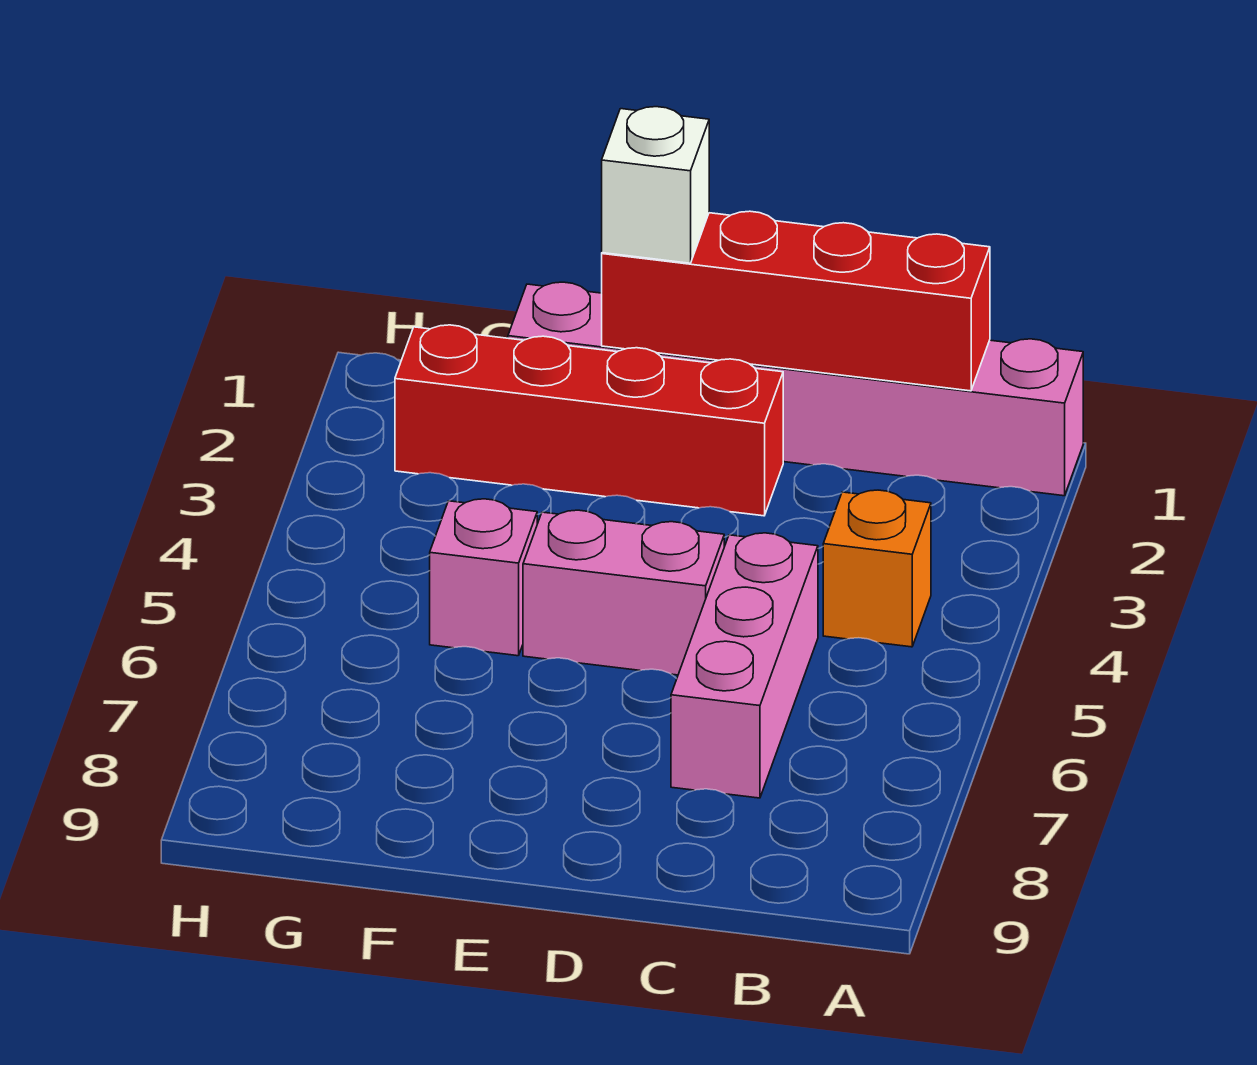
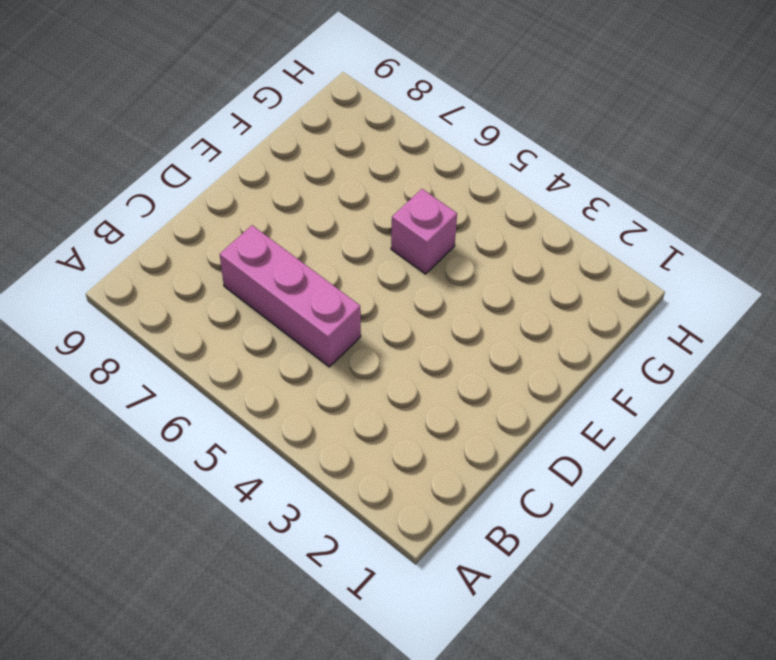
none -> pink brick A1:F1 level 1
none -> orange brick B4 level 1

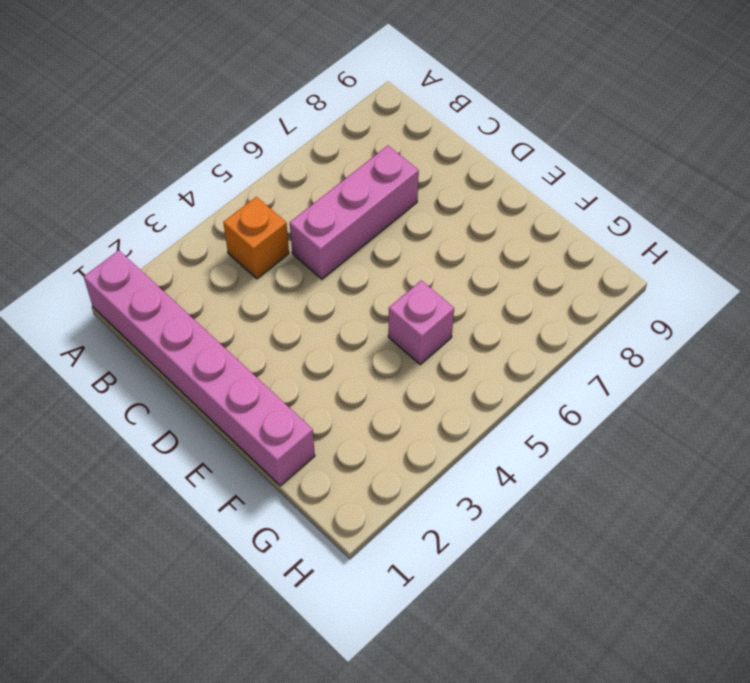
none -> red brick D2:G2 level 1
none -> pink brick D5:E5 level 1

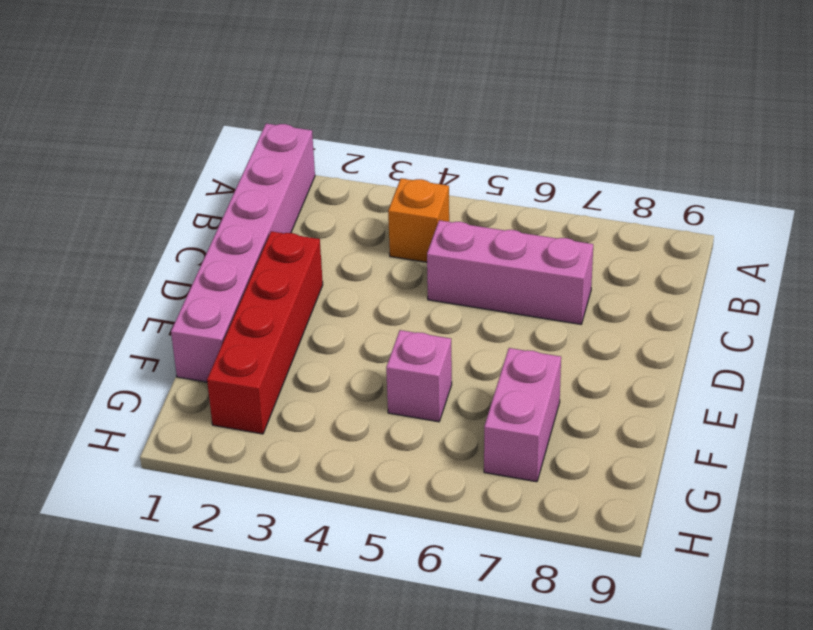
pink brick F7:G7 level 1 -> pink brick D5:E5 level 1
none -> red brick B1:E1 level 2
none -> white brick E1 level 3

